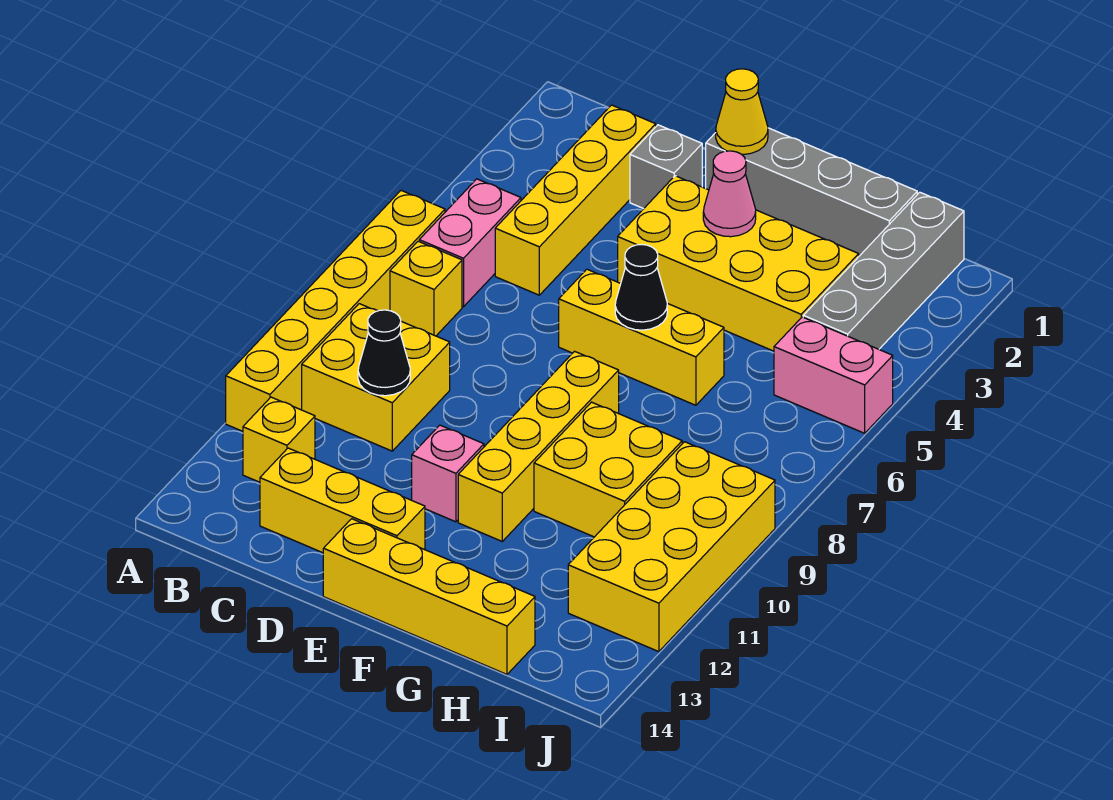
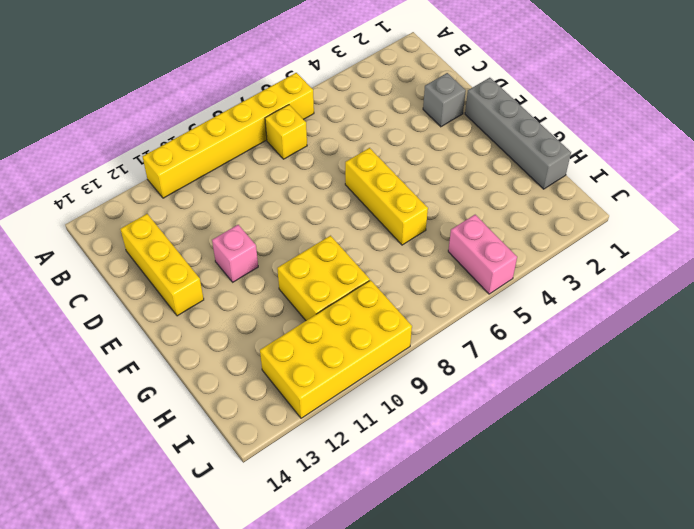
none -> pink brick B5:B6 level 1
none -> yellow brick B9:C10 level 1
none -> yellow brick B12 level 1

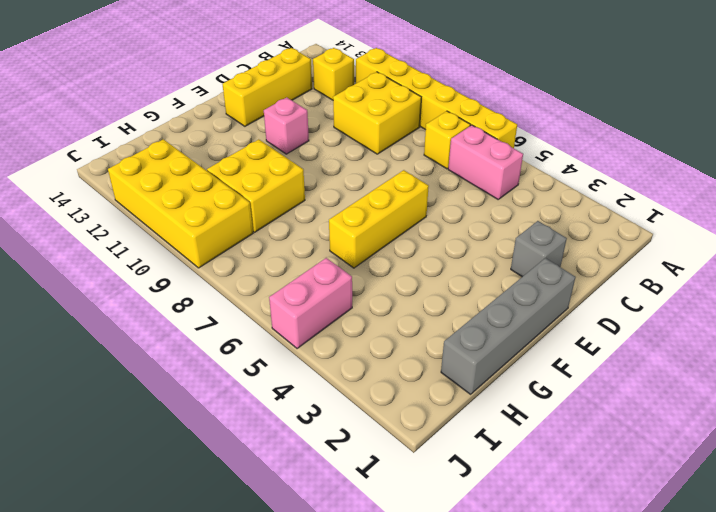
none -> yellow brick C2:C5 level 1
none -> yellow brick E3:H4 level 1
none -> yellow brick E14:H14 level 1

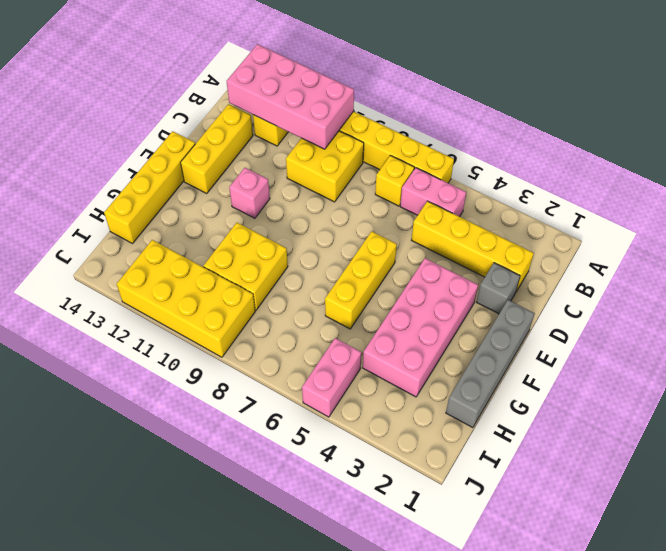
pink brick A10:B13 level 2 -> none
pink brick E3:H4 level 1 -> yellow brick E3:H4 level 1
none -> yellow brick F8:F11 level 1
none -> grey brick I1:I4 level 1
none -> black cone C10 level 2

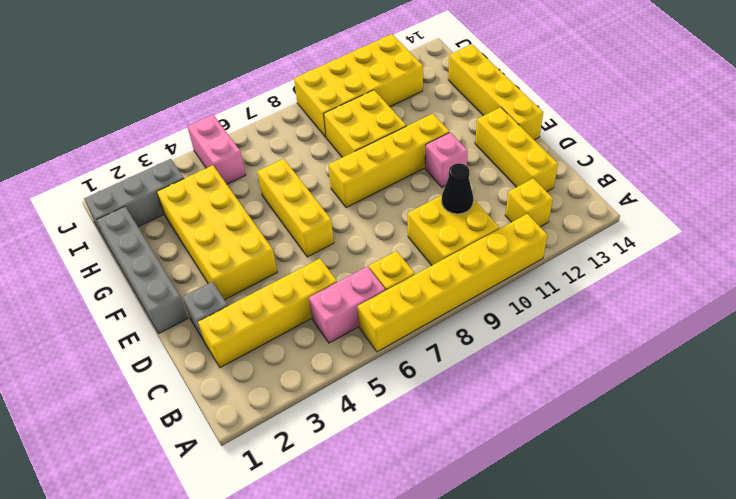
grey brick I1:I3 level 1 -> grey brick I1:I4 level 1
none -> yellow cone E1 level 2
none -> pink cone F3 level 2
none -> black cone F6 level 2

